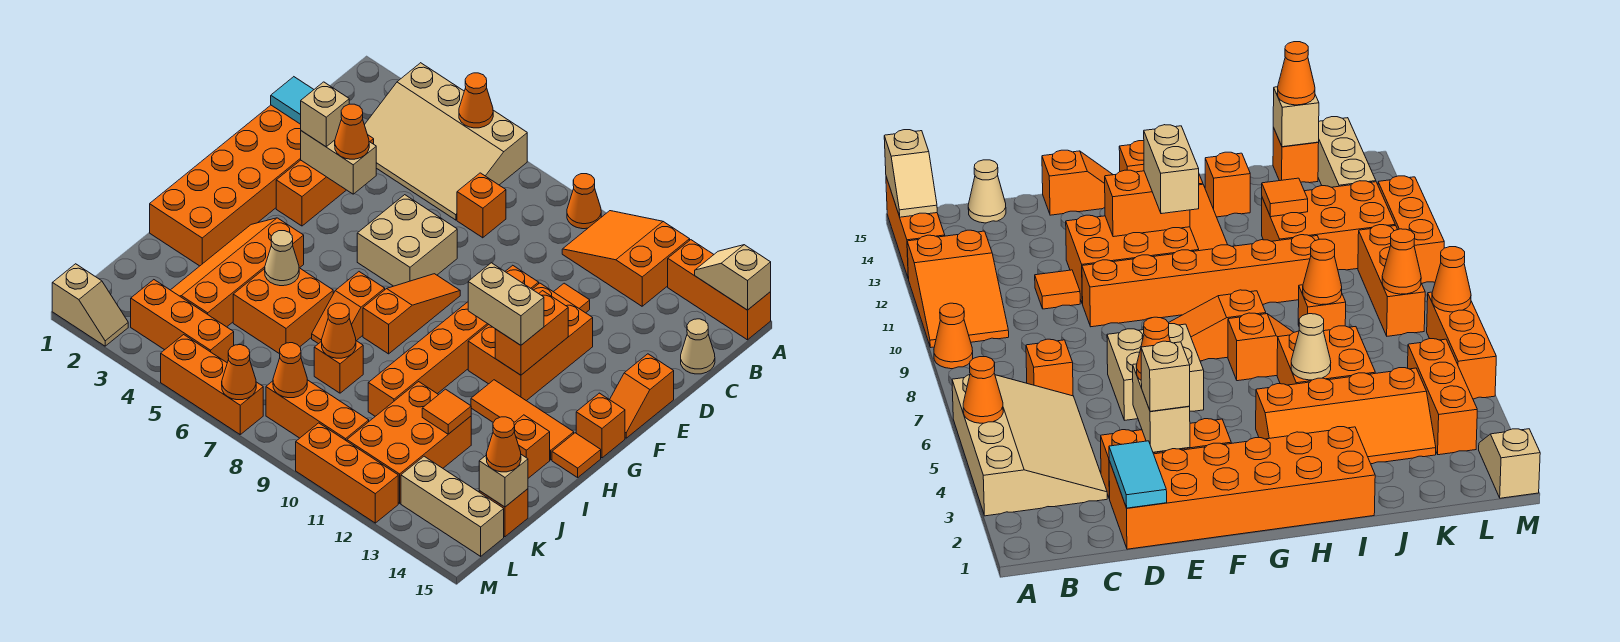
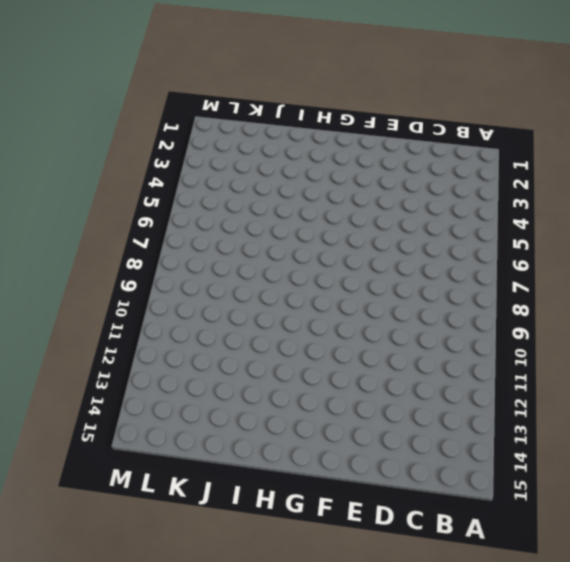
none -> tan slope A3:C6 level 1 top A
none -> orange cone A9 level 1
none -> orange slope A10:B12 level 1 top 12
none -> orange brick A13:A15 level 1

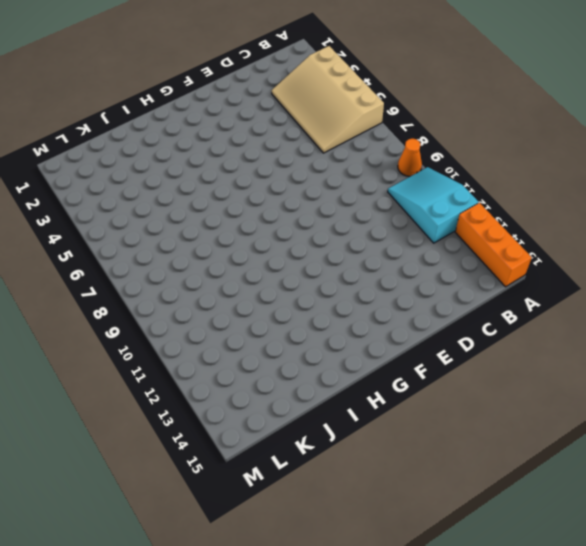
cyan slope A10:B12 level 1 top 12 -> orange slope A10:B12 level 1 top 12
none -> orange brick C7 level 1
none -> tan cone C15 level 1
none -> orange brick D1:I2 level 1
none -> orange brick D3:F3 level 1

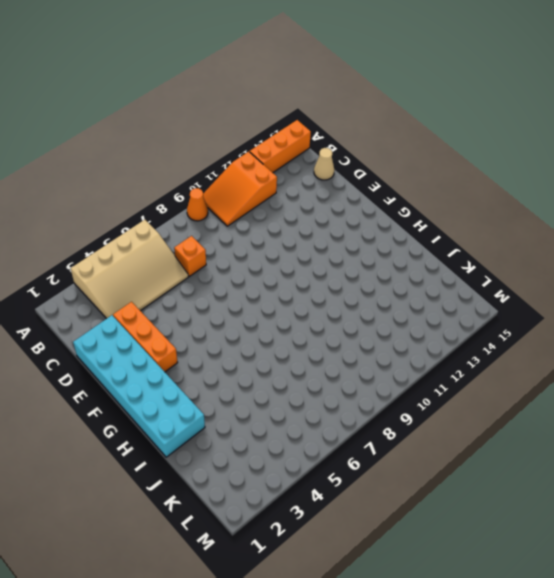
cyan brick D1:I2 level 1 -> orange brick D1:I2 level 1
none -> orange tile D11 level 1
none -> tan brick E6:F7 level 1
none -> orange brick E10:J10 level 1
none -> orange brick E11:G12 level 1

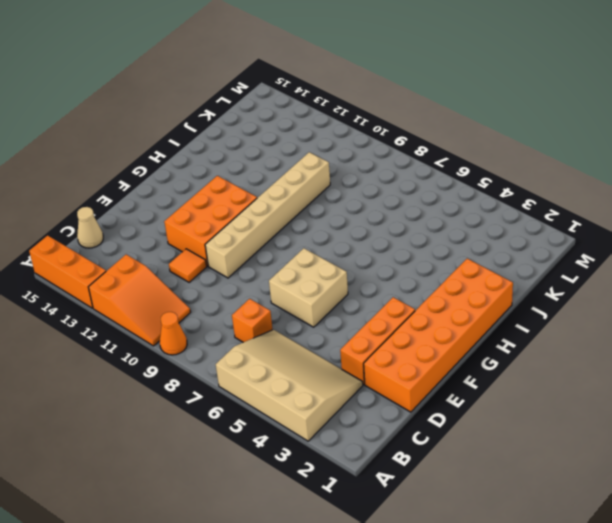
tan brick E10:J10 level 1 -> orange brick E10:J10 level 1
none -> orange slope E15:F15 level 1 top E
none -> orange slope F8:H8 level 1 top H
none -> orange brick G15 level 1
none -> orange slope H3:K4 level 1 top 4

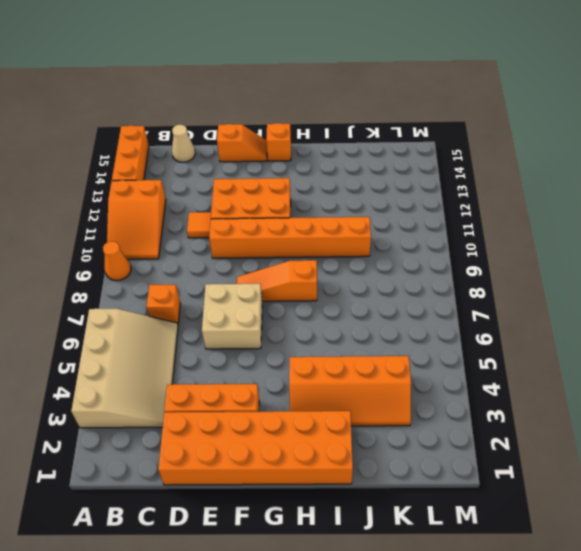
none -> orange slope H7:I7 level 1 top H
none -> orange tile H12:H14 level 1
none -> orange tile H15 level 1
none -> orange brick I5:J6 level 1

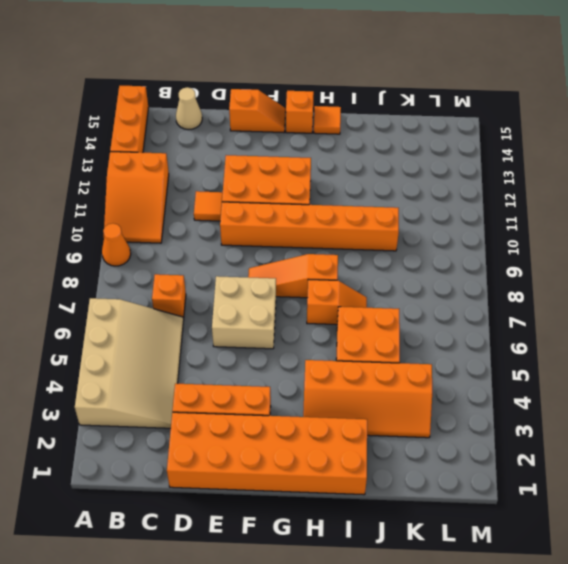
none -> orange tile H12:H14 level 1
none -> orange brick I14 level 1
none -> orange brick J8 level 1
none -> orange brick J11:L12 level 1

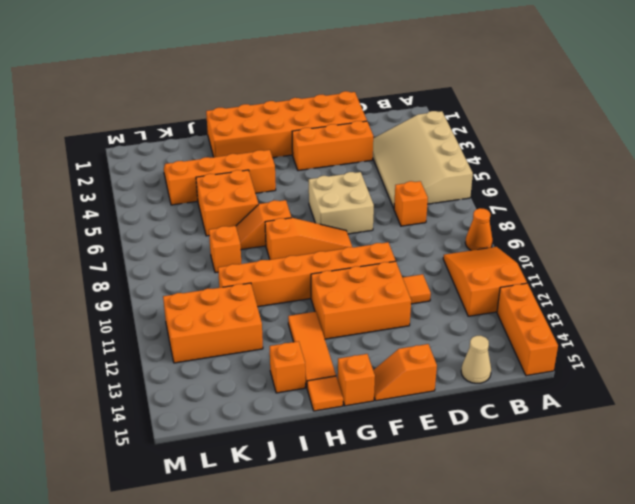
none -> orange brick K15 level 1
none -> orange brick L3:L5 level 1
none -> orange brick L8:L10 level 1
none -> tan brick L13:L15 level 1

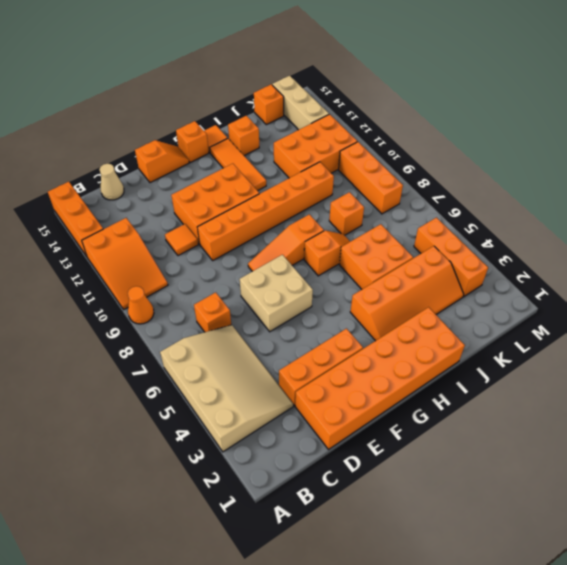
none -> tan slope M1:M2 level 1 top 1
none -> orange brick M5:M7 level 1
none -> orange brick M10:M12 level 1
none -> orange cone A5 level 2

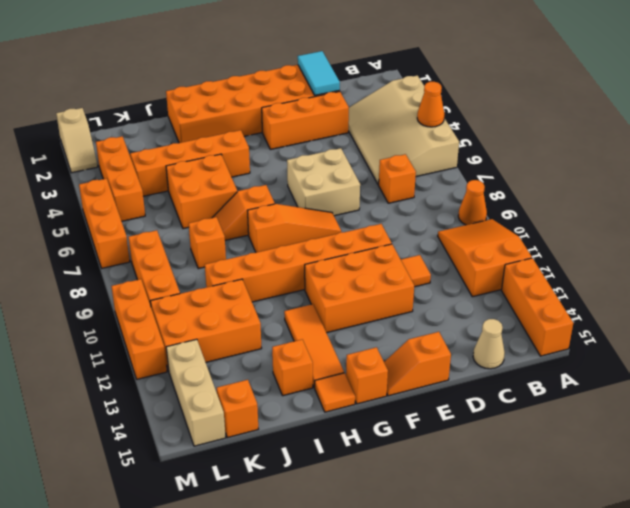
none -> tan slope A14:A15 level 2 top 15
none -> tan brick E3:E4 level 2
none -> orange brick F12:G12 level 2
none -> tan cone I5 level 2

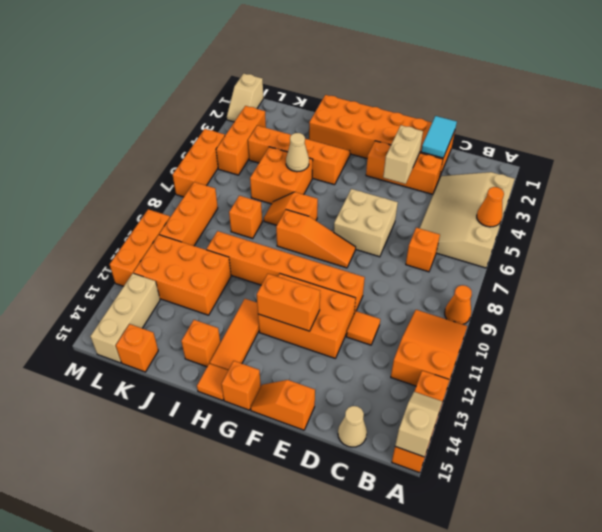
none -> orange cone J8 level 2
none -> orange tile J12 level 2
none -> tan brick K15 level 2
none -> orange cone L8 level 2

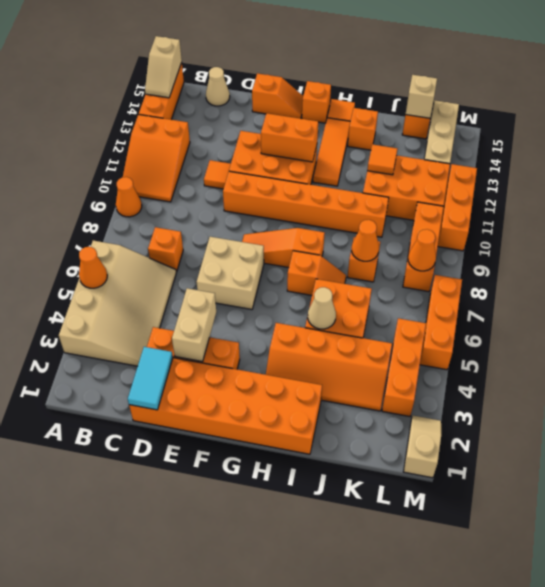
none -> orange cone M7 level 2
none -> tan brick E3 level 3
none -> orange cone E4 level 3
none -> tan brick G11:G12 level 3

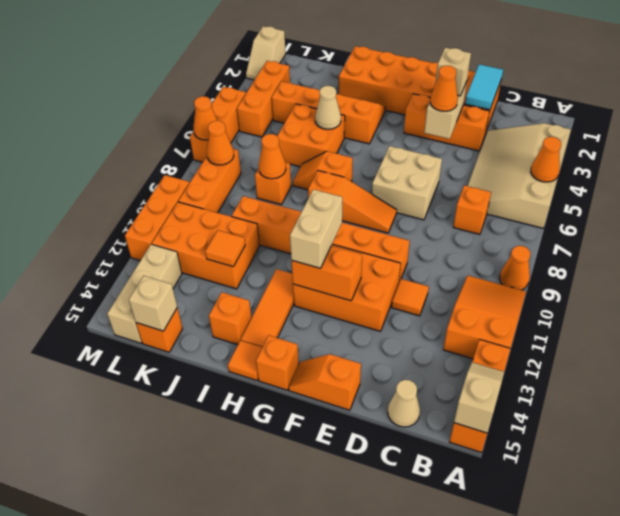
none -> orange cone K15 level 3

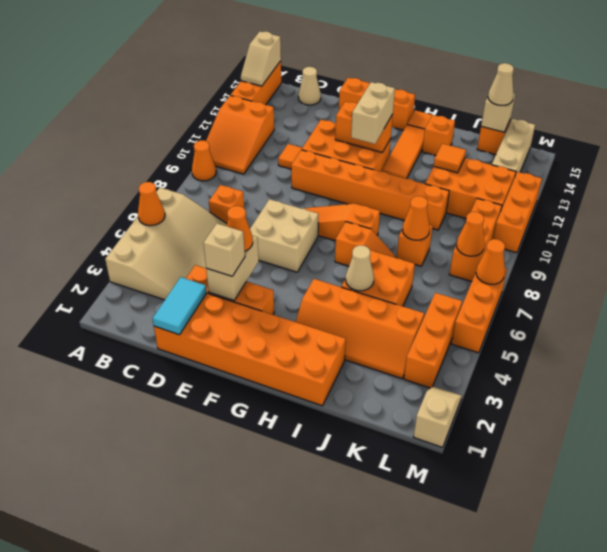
tan cone K15 level 3 -> orange cone K15 level 3

